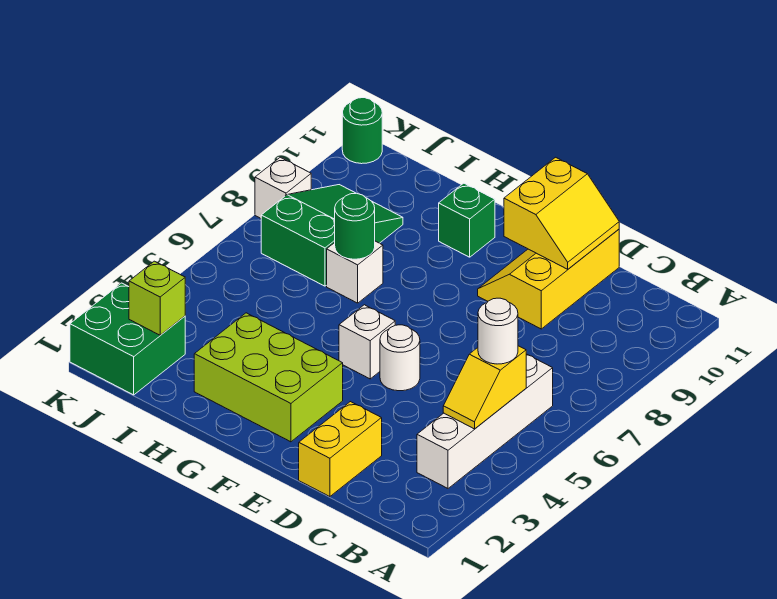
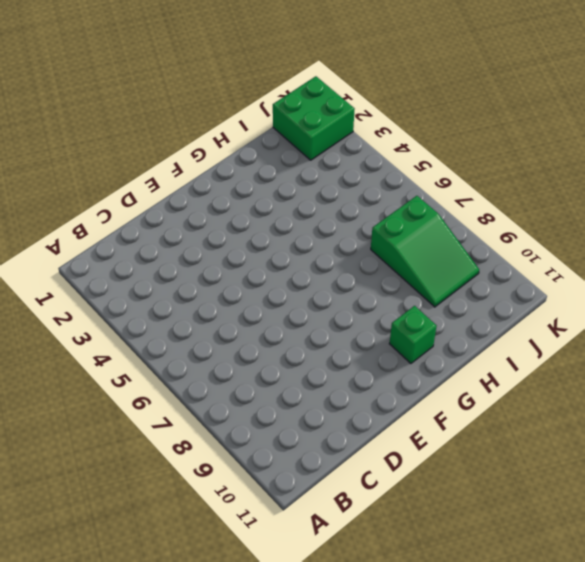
none -> white brick B3:B6 level 1
none -> yellow brick D1:D2 level 1
none -> yellow slope D9:E11 level 1 top D

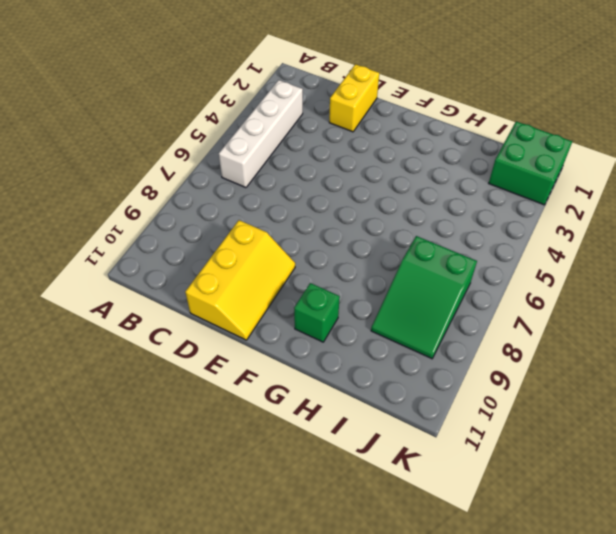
none -> white round brick E5 level 1
none -> lime brick F2:H3 level 1
none -> white brick F5 level 1

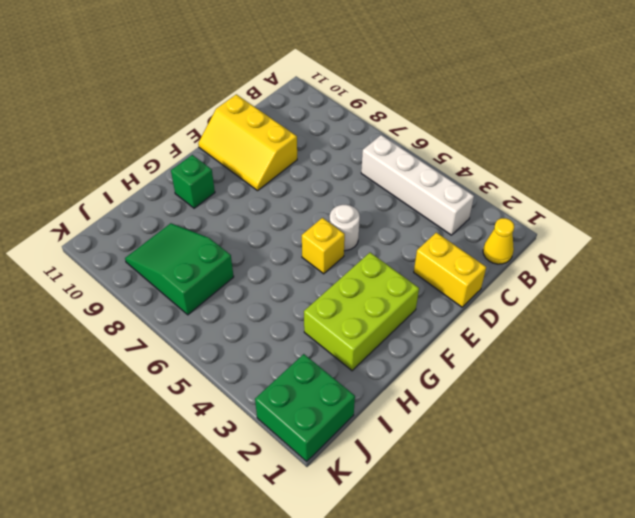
yellow cone B1 level 1 -> none
yellow brick F5 level 1 -> white brick F5 level 1
none -> white brick H7 level 1
none -> white brick K8 level 1
none -> green round brick K11 level 1

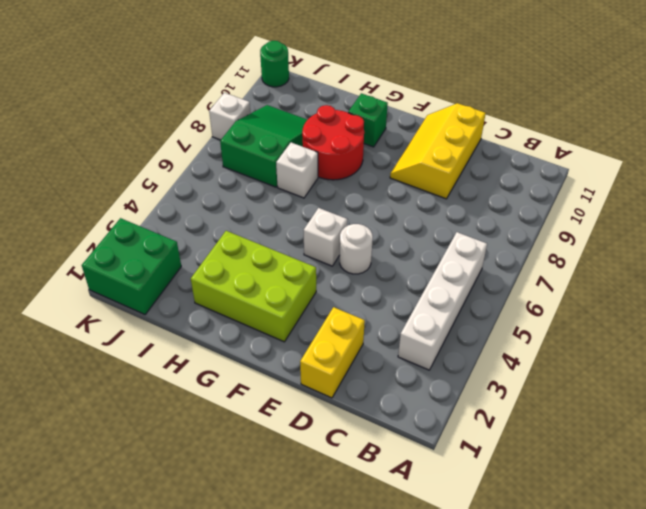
red round brick G8:H9 level 1 -> none
none -> yellow slope B4:B5 level 2 top 5
none -> yellow slope D10:E11 level 2 top E
none -> green round brick H7 level 2

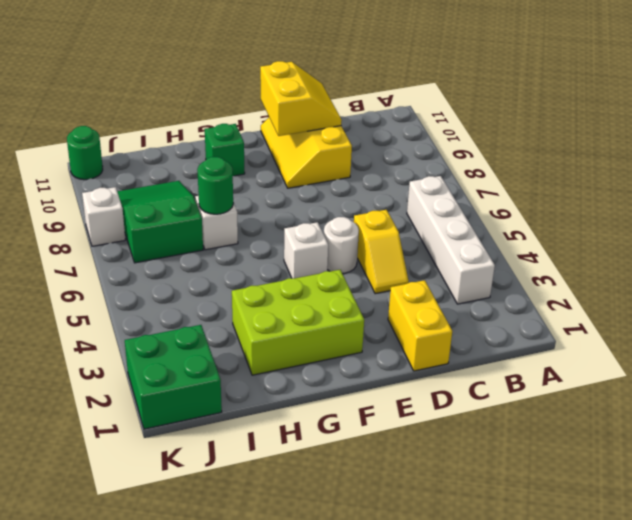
yellow slope D4:D5 level 1 top 5 -> yellow slope B4:B5 level 2 top 5
none -> lime brick J2 level 2
none -> white round brick B5 level 3

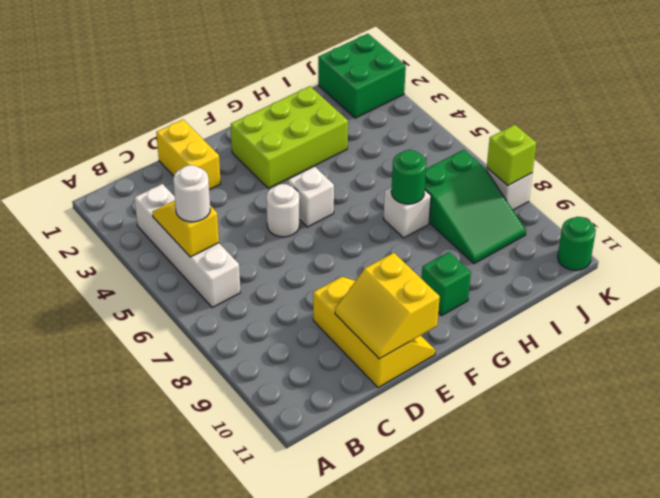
lime brick K8 level 2 -> lime brick J2 level 2

